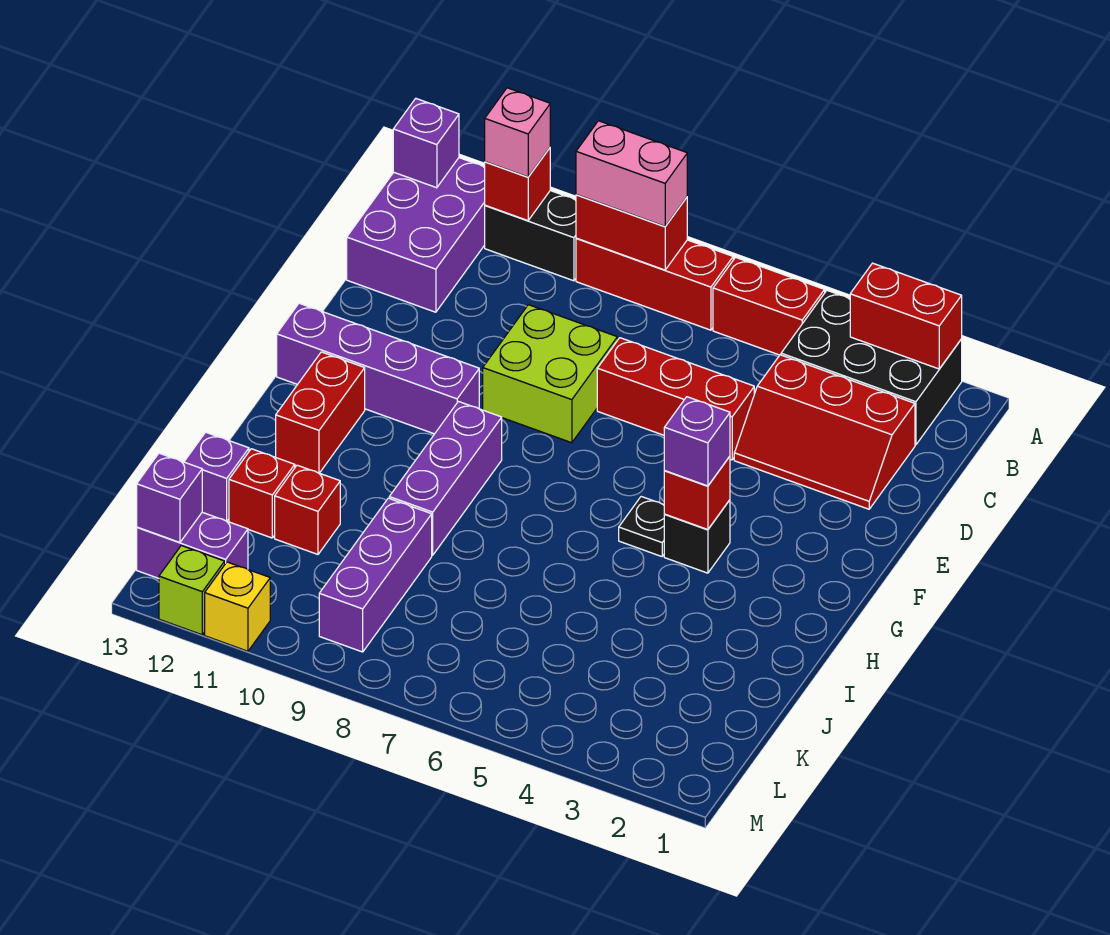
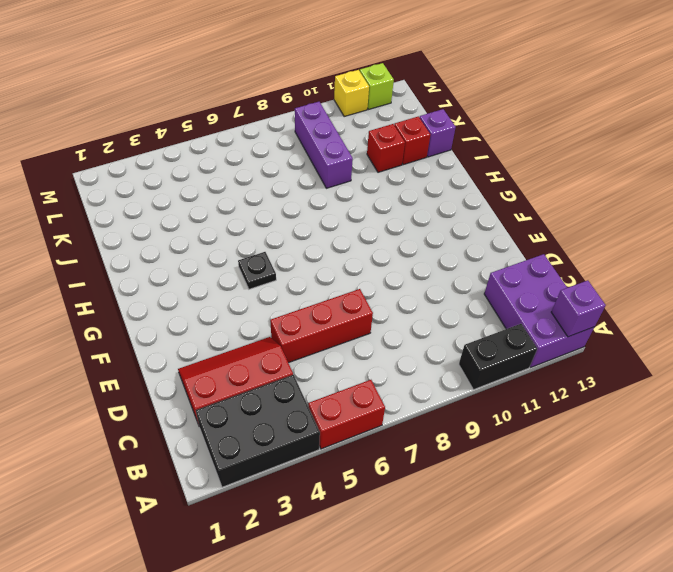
none -> red brick A7:A9 level 1
none -> lime brick D8:E9 level 1
none -> purple brick F10:F13 level 1

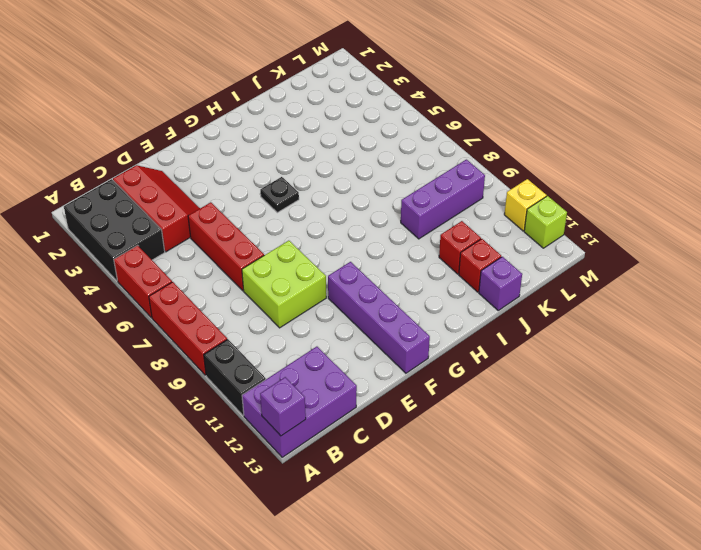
none -> black brick G4 level 1
none -> purple brick G9:I9 level 1
none -> red brick G12:H12 level 1

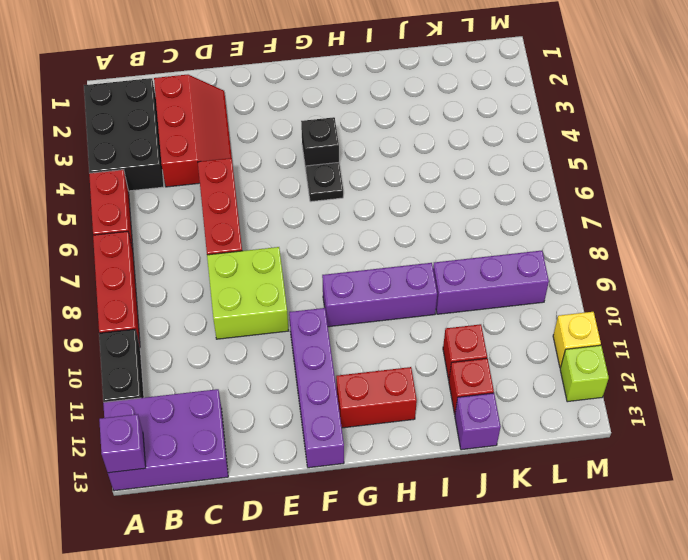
none -> purple brick L12:L13 level 1
none -> red brick A2:A3 level 2
none -> red brick A8:A9 level 2

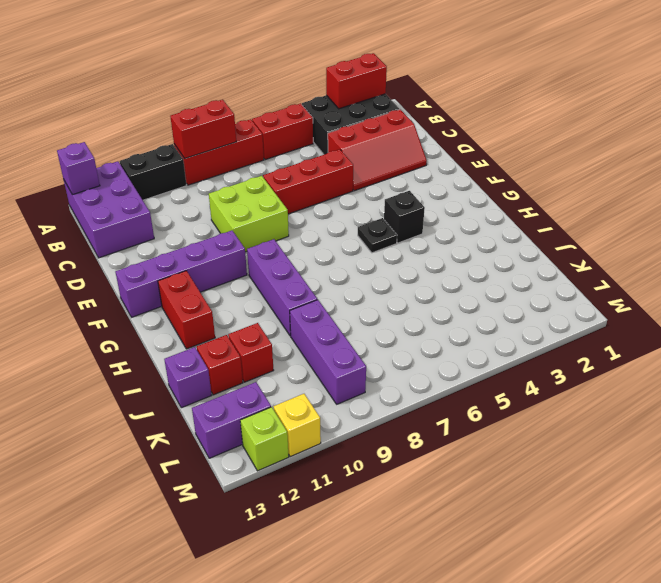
none -> red brick A11 level 2
none -> red brick G4 level 2
none -> purple brick L13 level 2

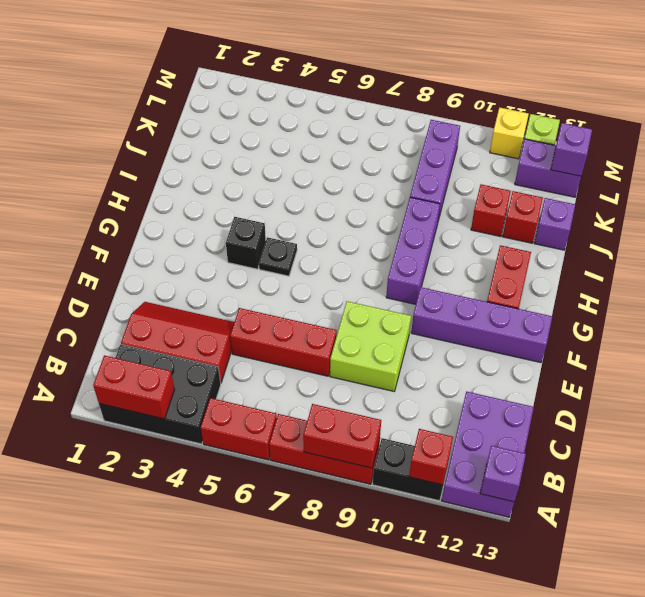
none -> red brick G4 level 2
none -> pink brick A8:A9 level 3
none -> pink brick A11 level 3

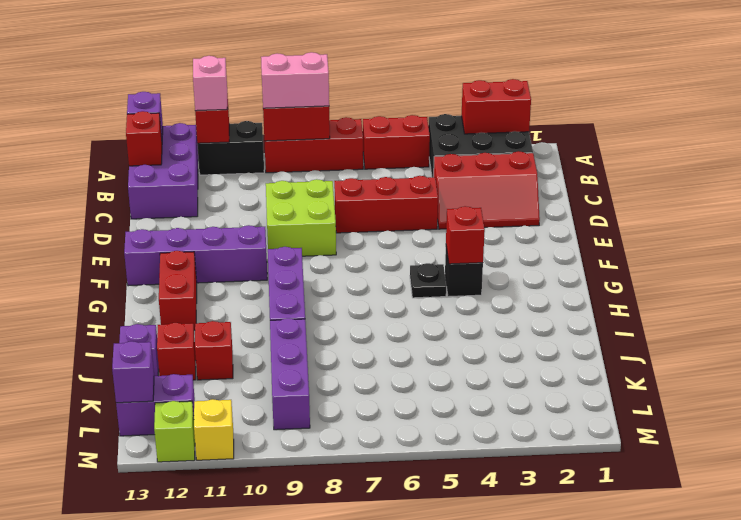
red brick B13 level 2 -> none
none -> purple brick G4 level 3

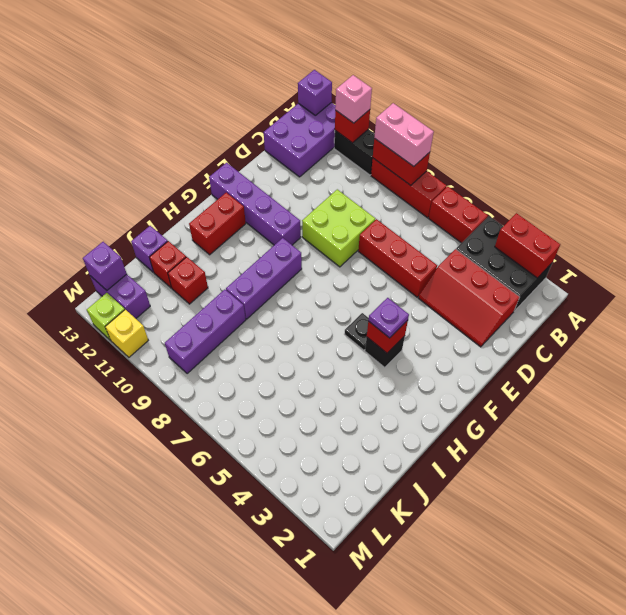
purple plate G4 level 3 -> purple brick G4 level 3

